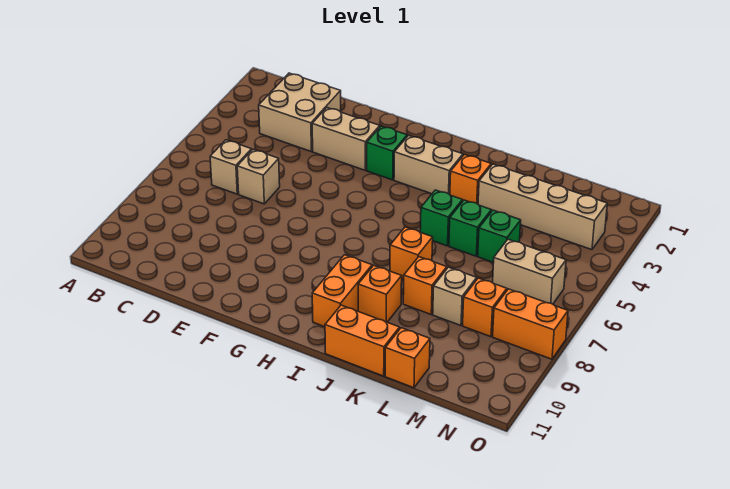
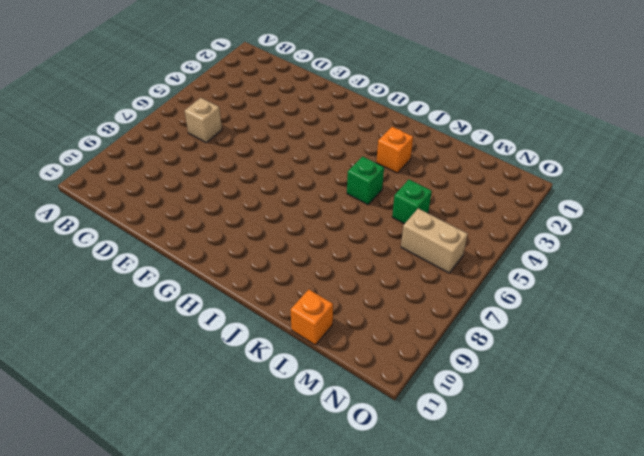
none -> tan brick C2:D3 level 1
none -> tan brick D6 level 1
none -> tan brick E3:F3 level 1

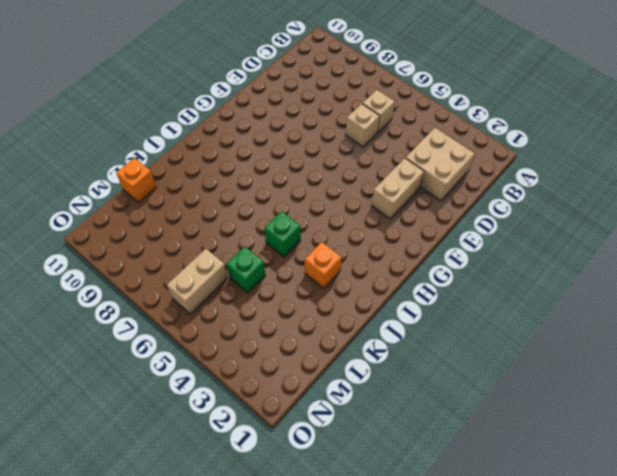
none -> green brick G3 level 1
none -> tan brick H3:I3 level 1
none -> orange brick I9:I10 level 1

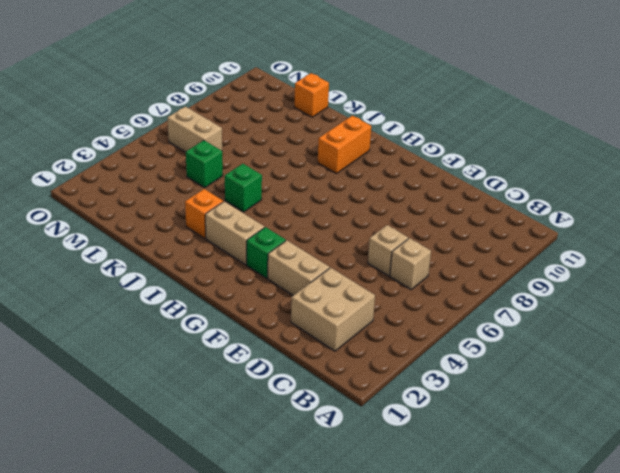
none -> orange brick J7 level 1
none -> orange brick J9 level 1
none -> orange brick J11:K11 level 1

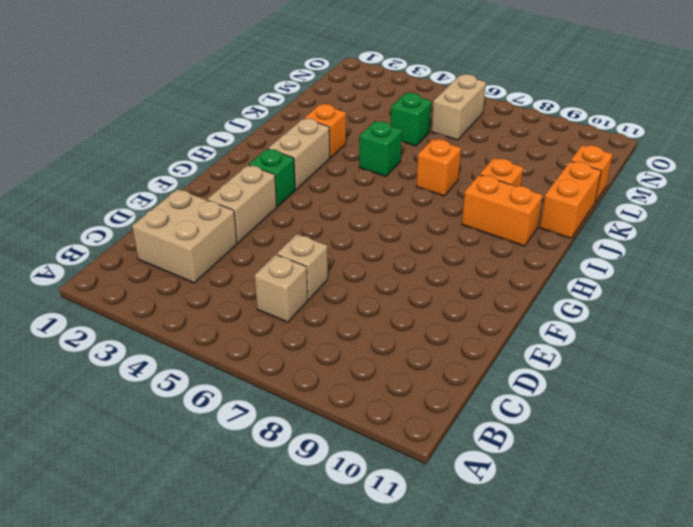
none -> tan brick K3:N3 level 1
none -> green brick K5 level 1
none -> orange brick K8 level 1

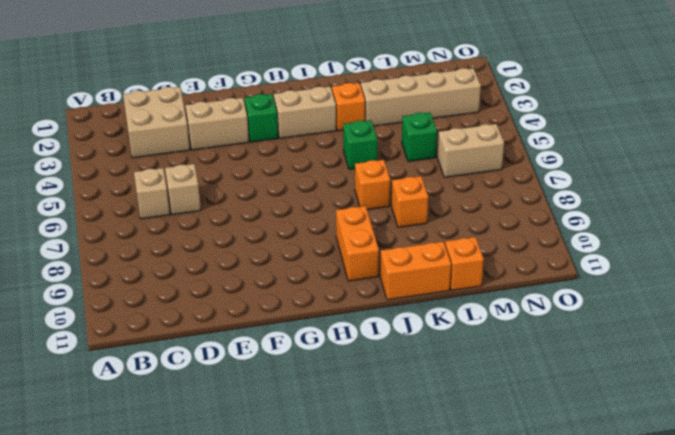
none -> orange brick J9 level 1
none -> green brick K5 level 1
none -> tan brick L8 level 1

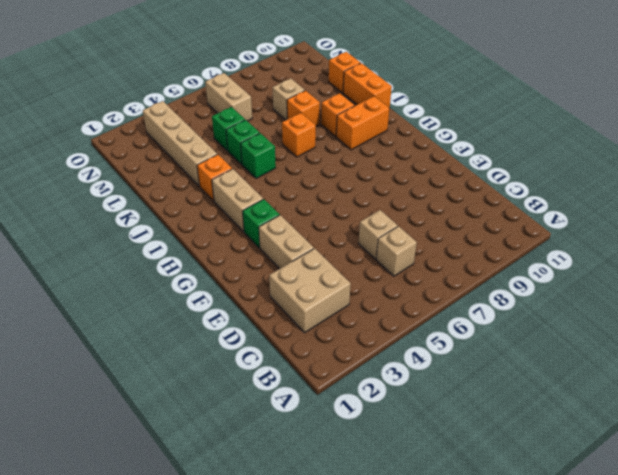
none -> orange brick M8 level 1
none -> orange brick N8:O8 level 1

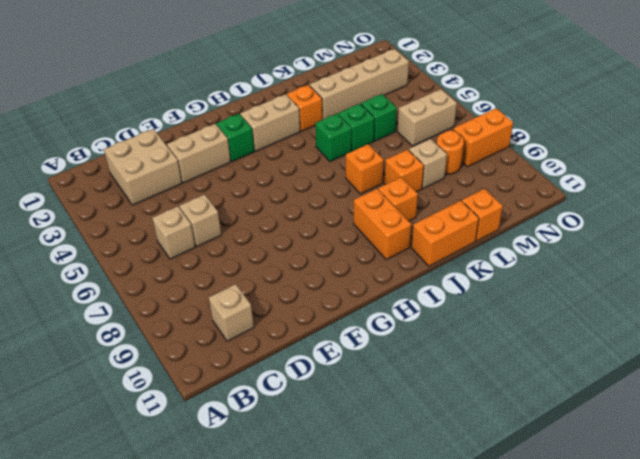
tan brick C10 level 1 -> none
orange round brick M8 level 1 -> orange brick M8 level 1

